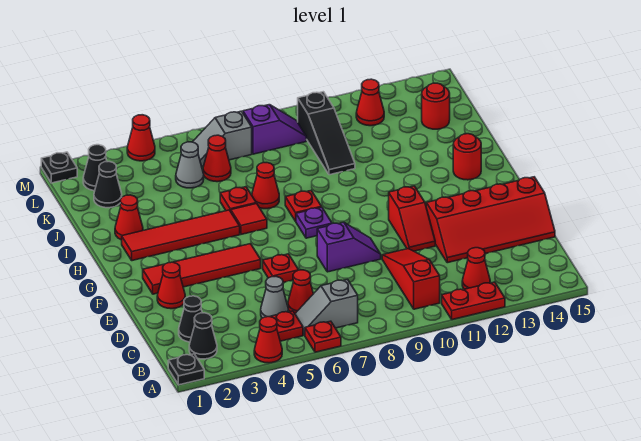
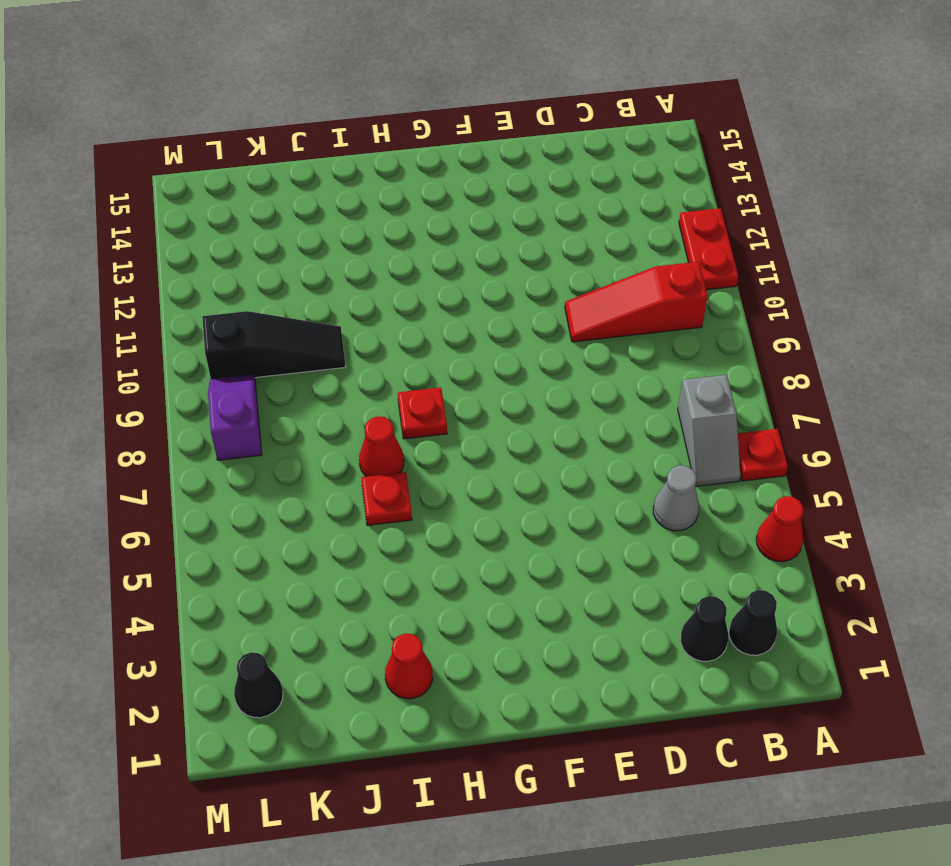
none -> black plate A1 level 1
none -> red plate B5 level 1
none -> red cone B12 level 1
none -> red cone C6 level 1

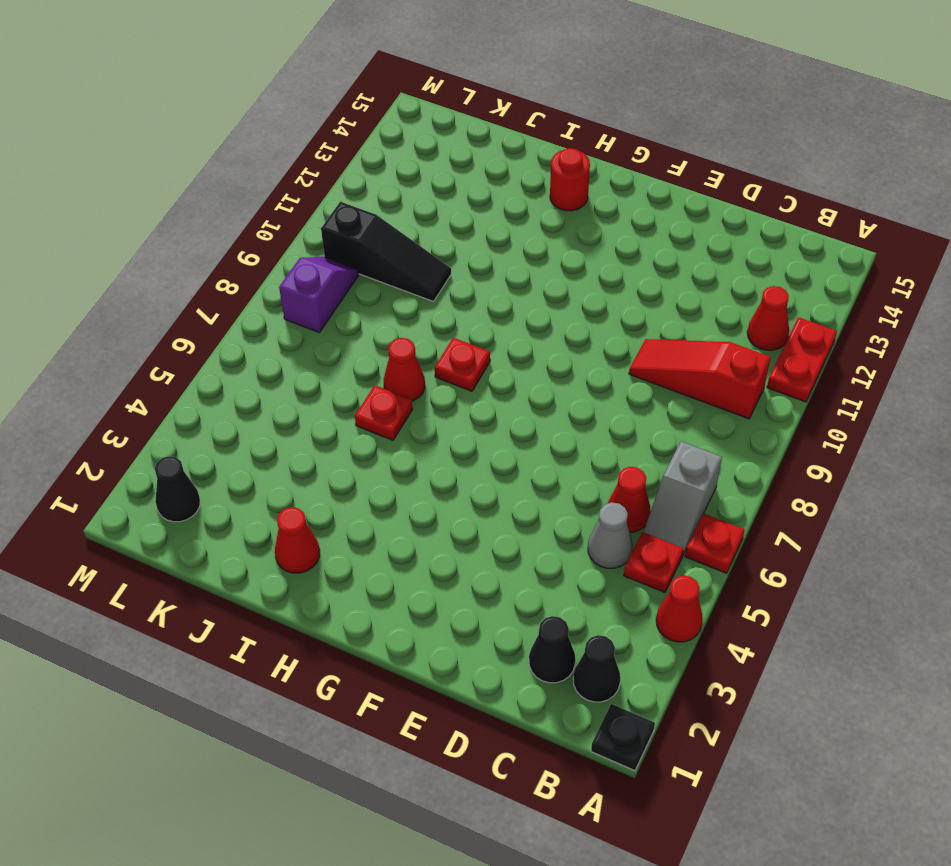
none -> red slope D12:E15 level 1 top E
none -> red cone E2 level 1
none -> red plate E6 level 1
none -> purple slope E8:E9 level 1 top 8

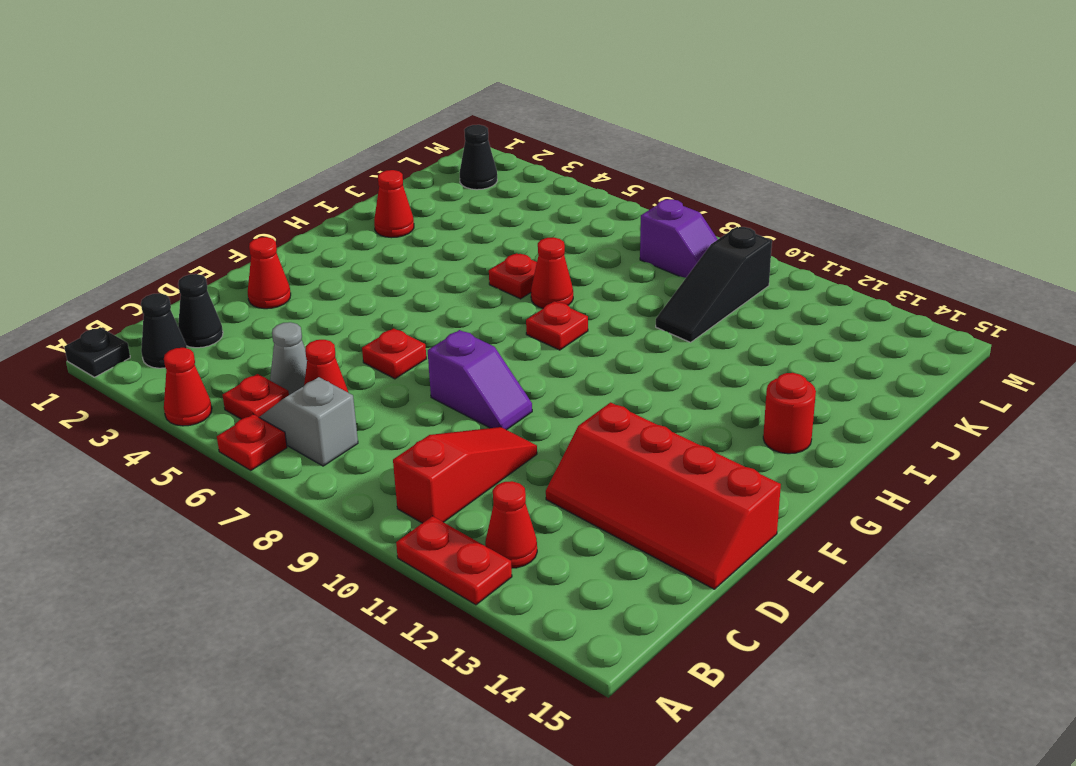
none -> red slope E11:F11 level 1 top F
none -> red tile F2:F5 level 1
none -> purple plate G8 level 1
none -> red tile H2:H5 level 1

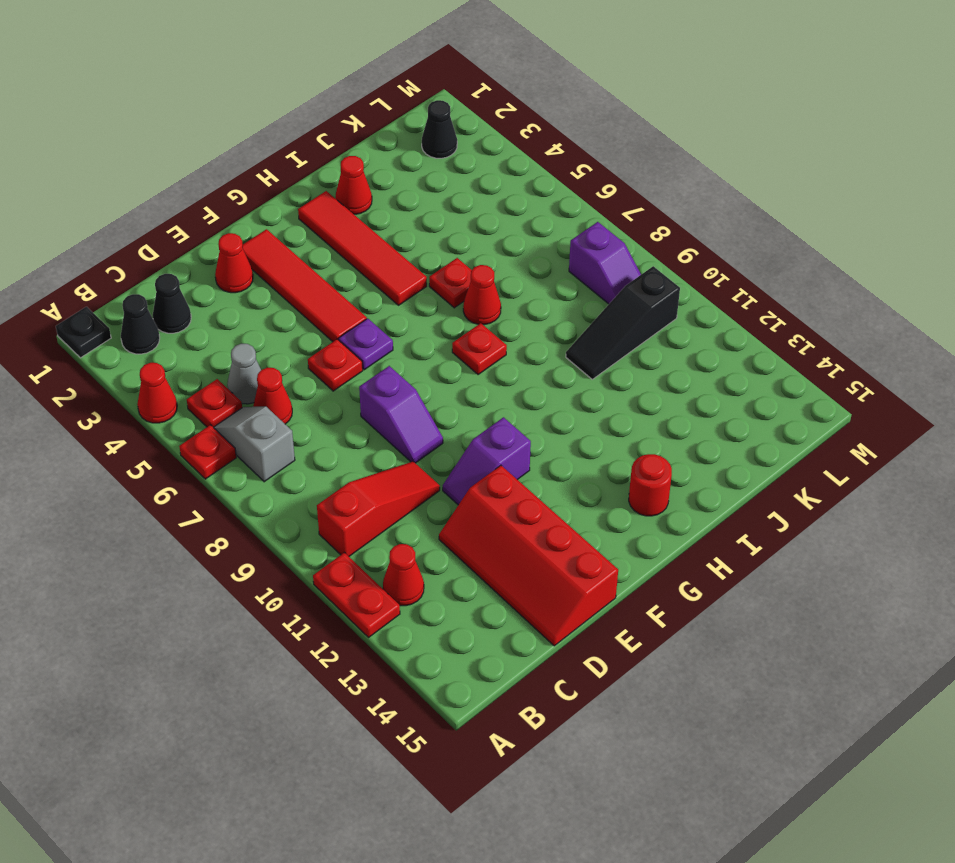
purple slope E11:F11 level 1 top F -> red slope E11:F11 level 1 top F
purple plate F6 level 1 -> purple plate G8 level 1
none -> red tile H6 level 1
none -> black cone K2 level 1
none -> grey cone K5 level 1
none -> red cone K6 level 1

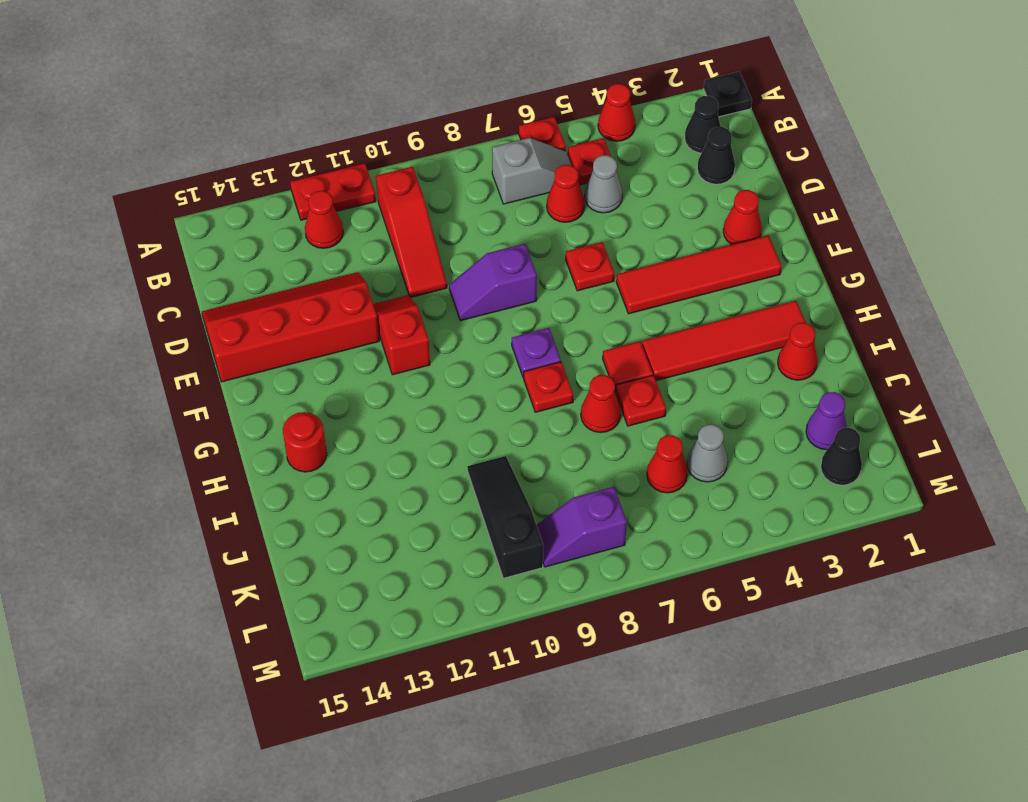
purple cone K2 level 1 -> black cone K2 level 1
none -> red round brick K14 level 1
none -> grey slope L6:L7 level 1 top 7
none -> red cone L12 level 1
none -> black plate M1 level 1

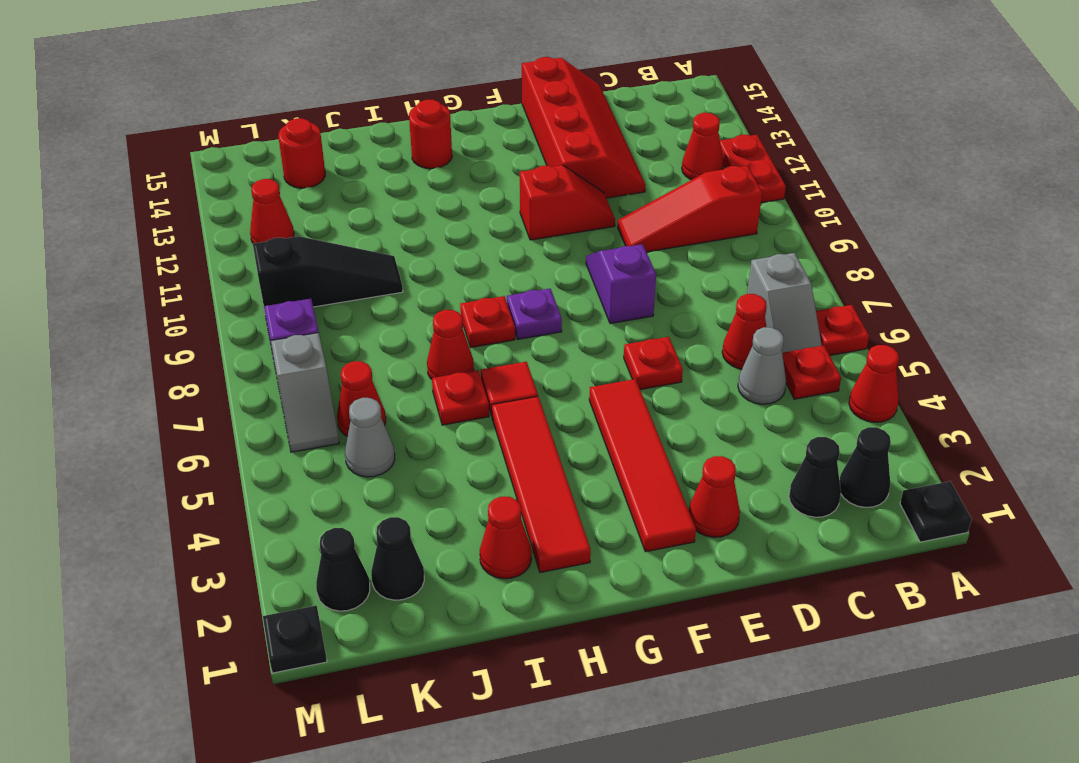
none -> red cone M4 level 1

